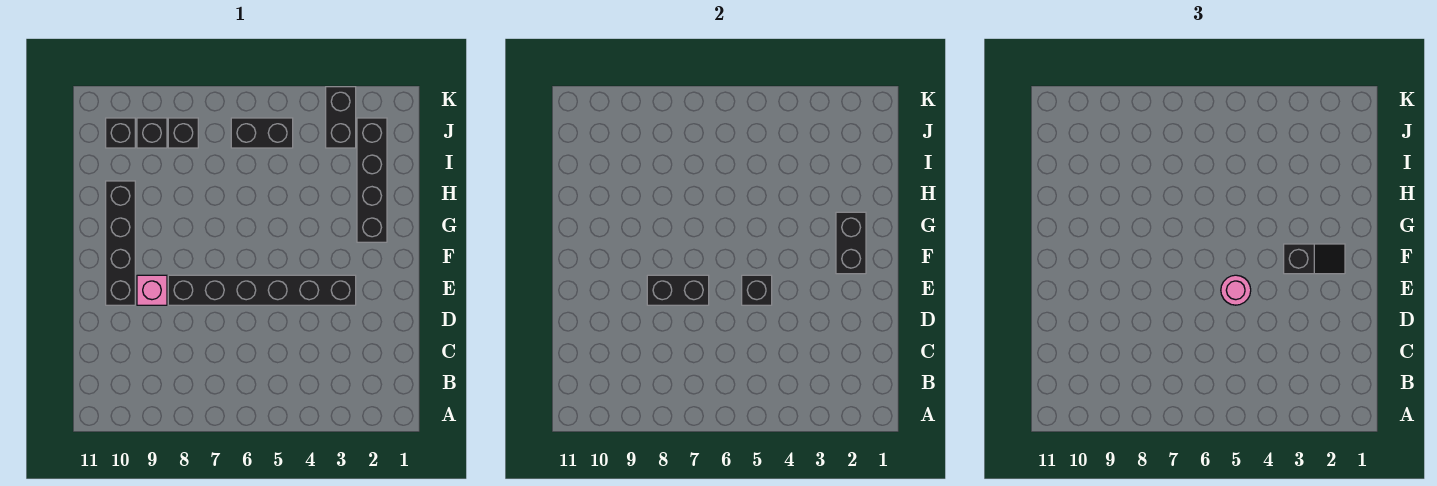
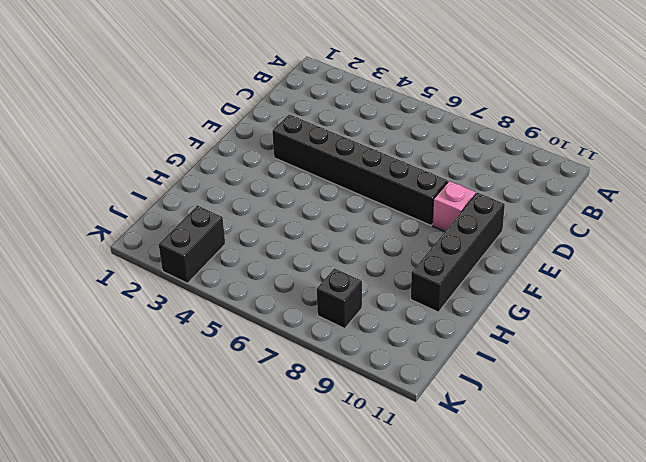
none -> black brick G2:J2 level 1
none -> black brick J5:J6 level 1
none -> black brick J9 level 1

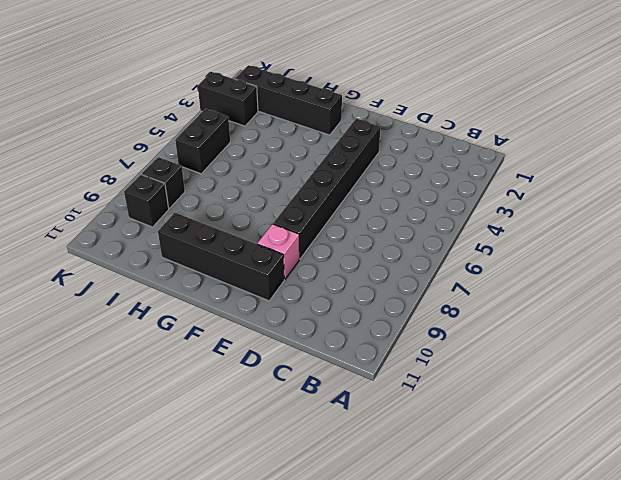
none -> black brick J10 level 1
none -> black brick E5 level 2
none -> black brick E7:E8 level 2

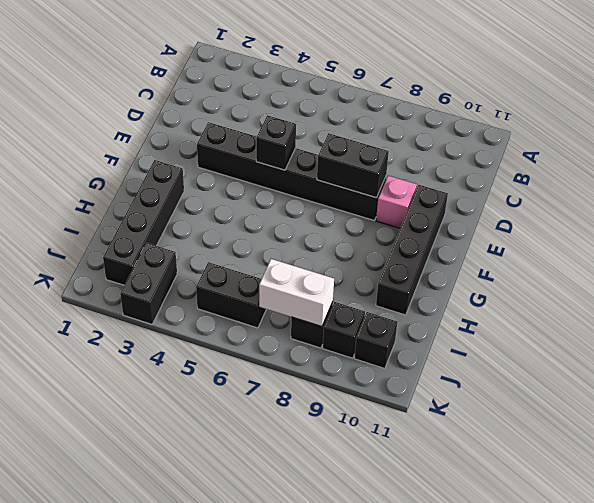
white brick J7:J8 level 2 -> none
none -> black brick F2:G2 level 2
none -> pink round brick E5 level 3
none -> black slope F2:F3 level 3 top 3

